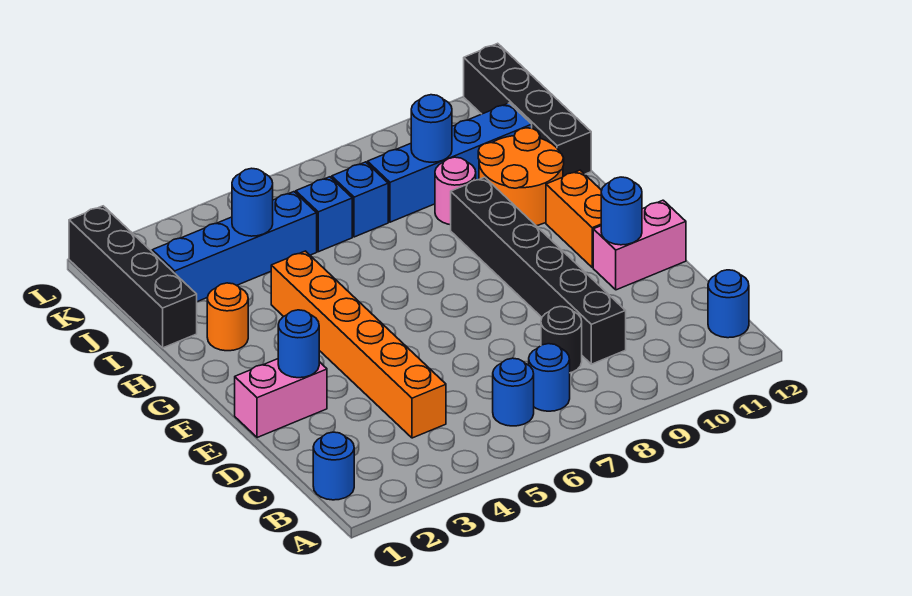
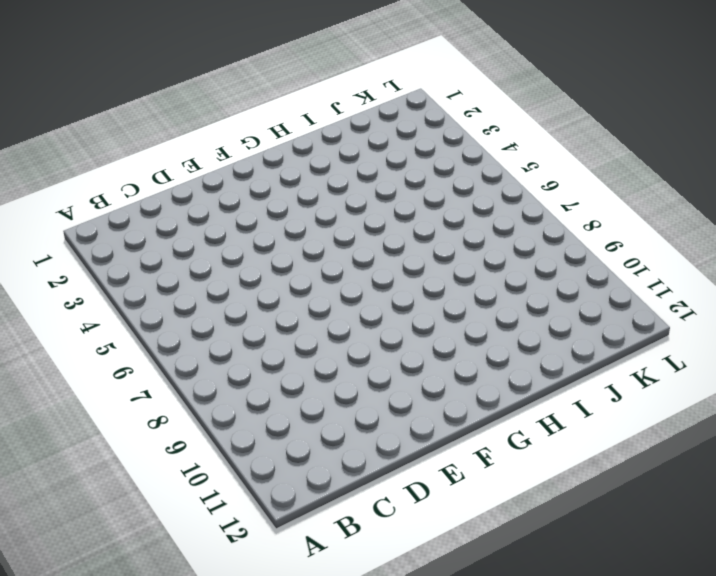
none -> blue round brick B1 level 1
none -> blue round brick B6 level 1
none -> blue round brick B7 level 1

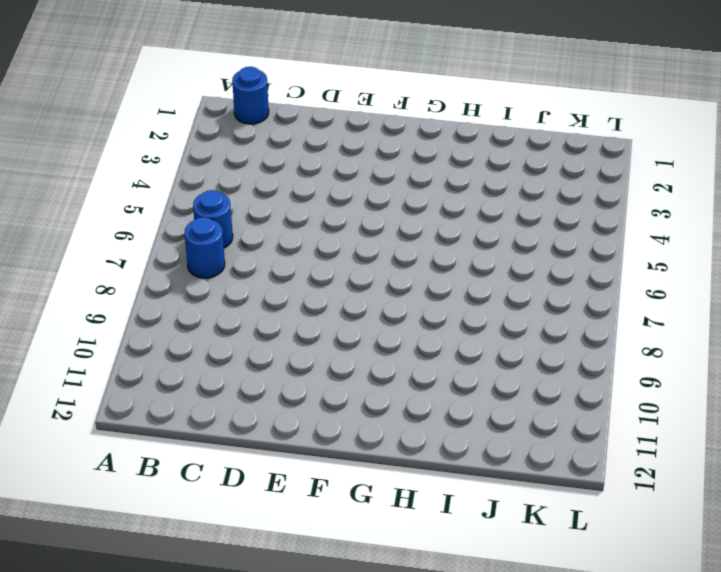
none -> blue round brick B12 level 1
none -> orange brick C4:H4 level 1
none -> black round brick C8 level 1

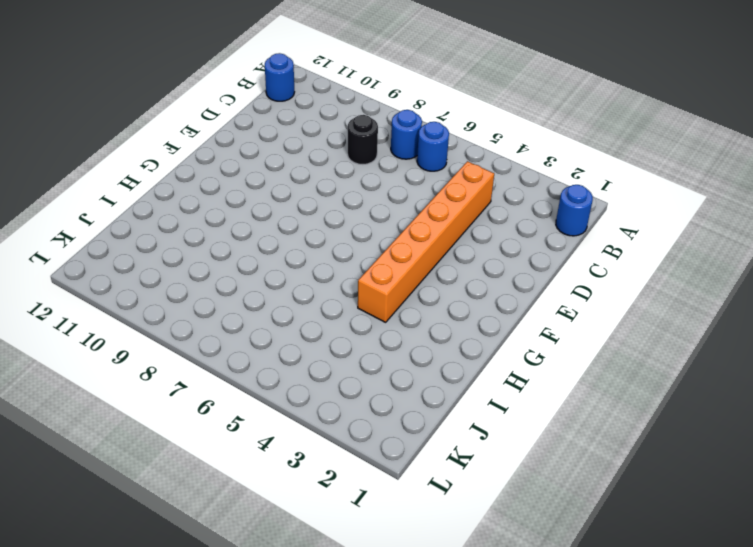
none -> black brick C9:H9 level 1
none -> pink brick E1:E2 level 1
none -> pink brick E11:E12 level 1

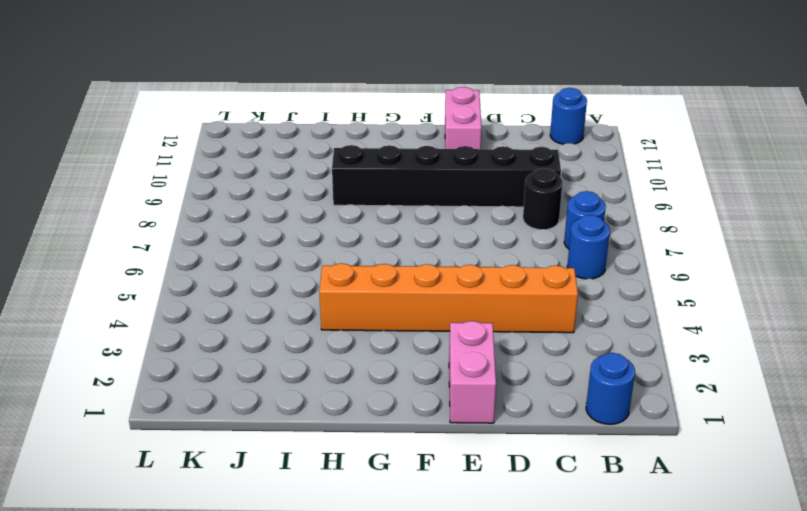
none -> orange brick F11:G11 level 1
none -> orange round brick H2 level 1
none -> orange round brick H10:I11 level 1

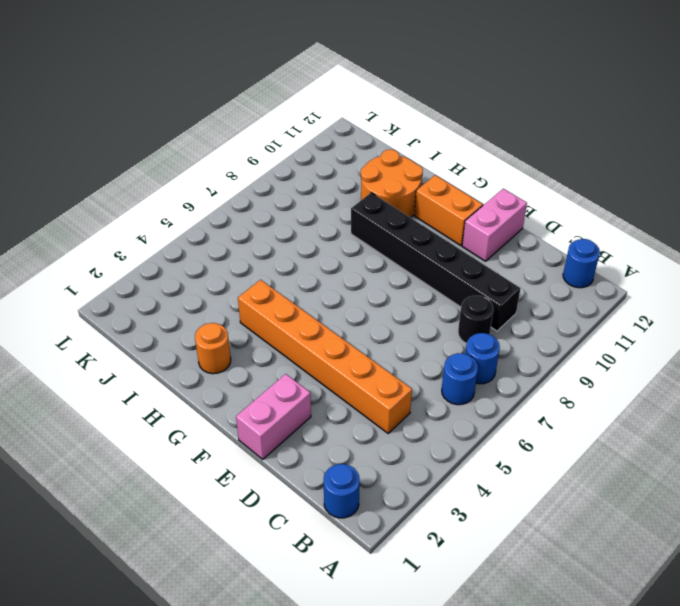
none -> black brick I1:L1 level 1
none -> pink round brick I9 level 1
none -> black brick I12:L12 level 1

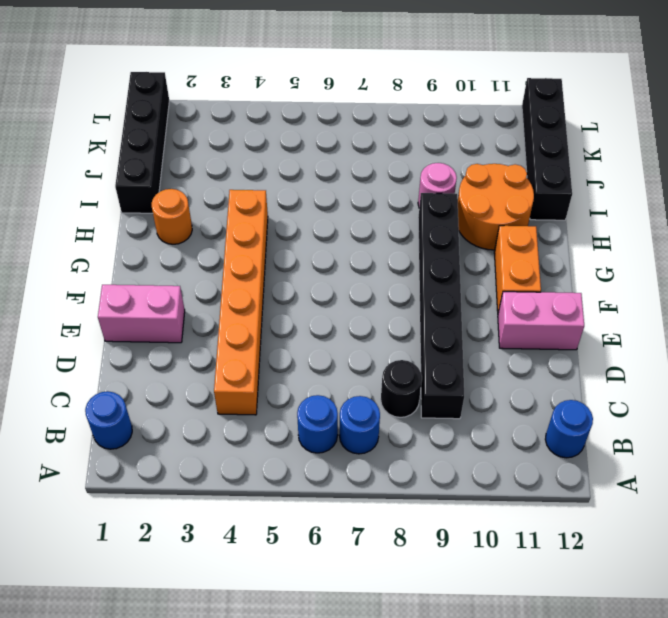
none -> blue brick J2:J5 level 1
none -> blue brick J6 level 1
none -> blue brick J7 level 1

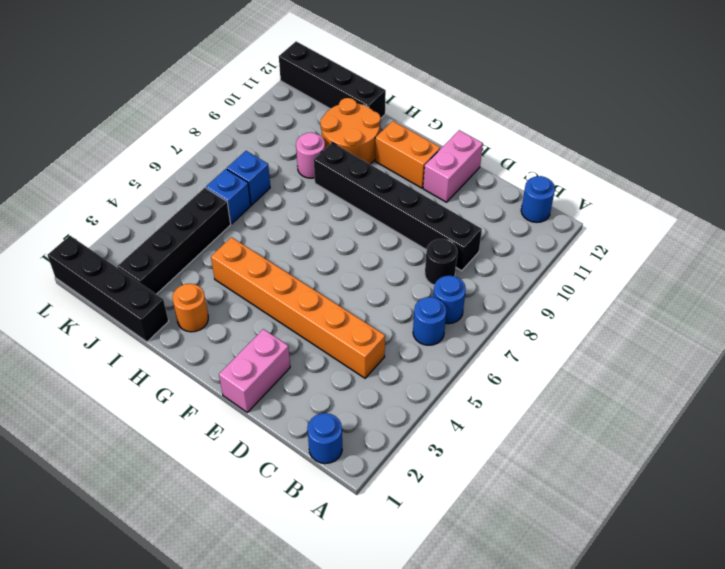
black brick J2:J5 level 1 -> blue brick J2:J5 level 1
none -> blue brick J8:J11 level 1
none -> blue round brick E2 level 2
none -> blue round brick E11 level 2

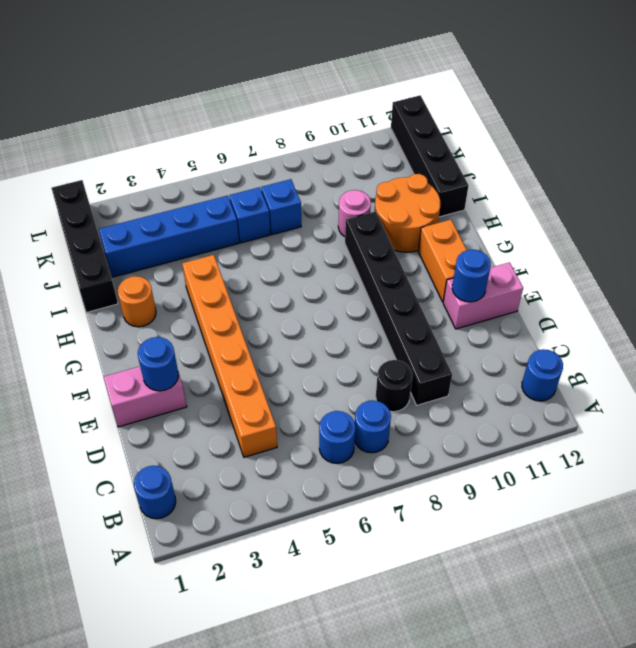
none -> blue brick J8:J11 level 1
none -> blue round brick J4 level 2
none -> blue round brick J9 level 2

